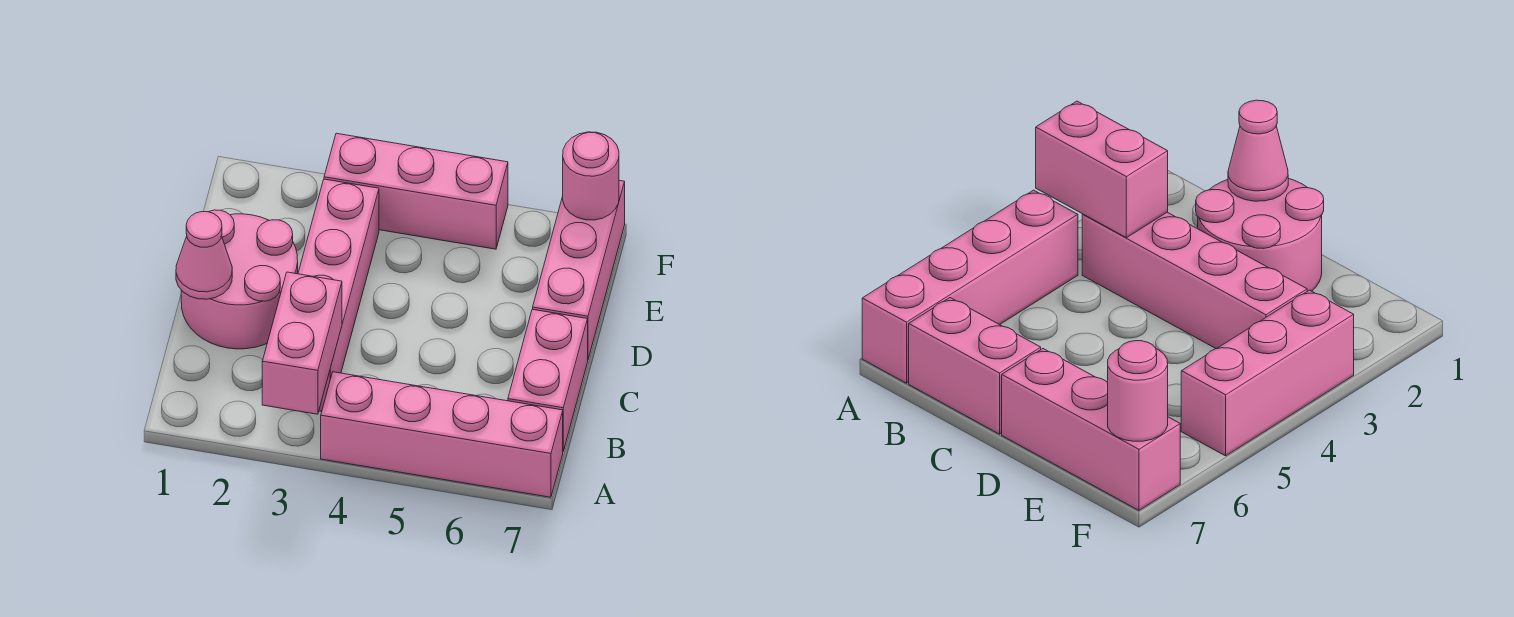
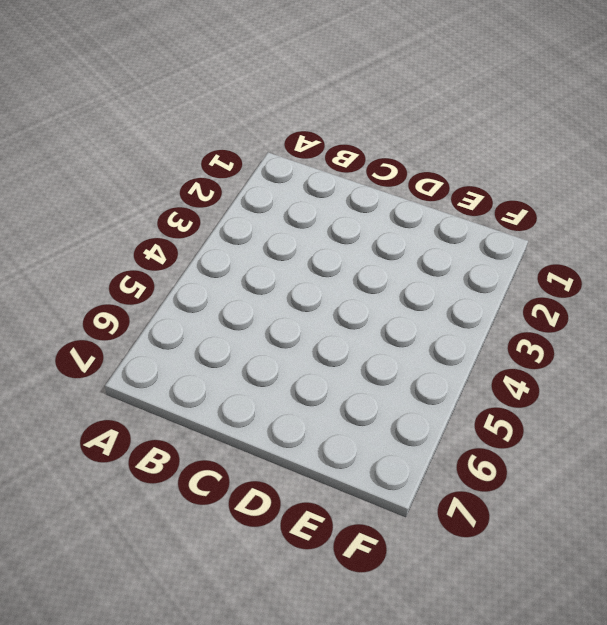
none -> pink brick A4:A7 level 1
none -> pink brick B3:E3 level 1

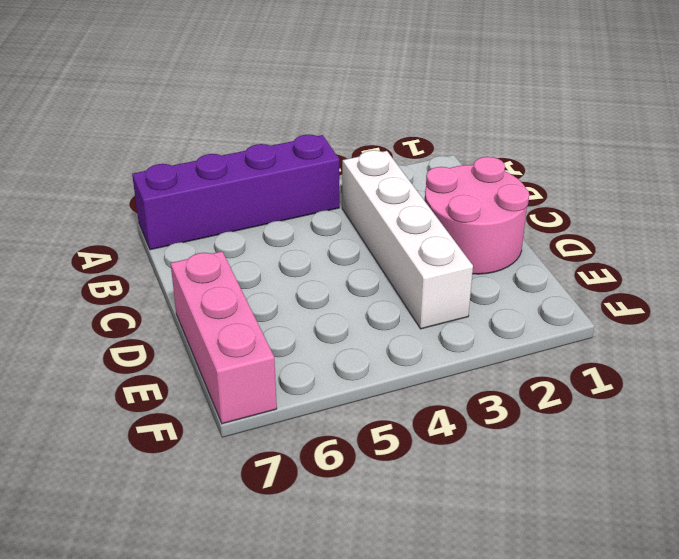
purple brick A4:A7 level 1 -> pink brick A4:A7 level 1
white brick B3:E3 level 1 -> pink brick B3:E3 level 1
none -> pink brick B7:C7 level 1
none -> pink brick F3:F5 level 1

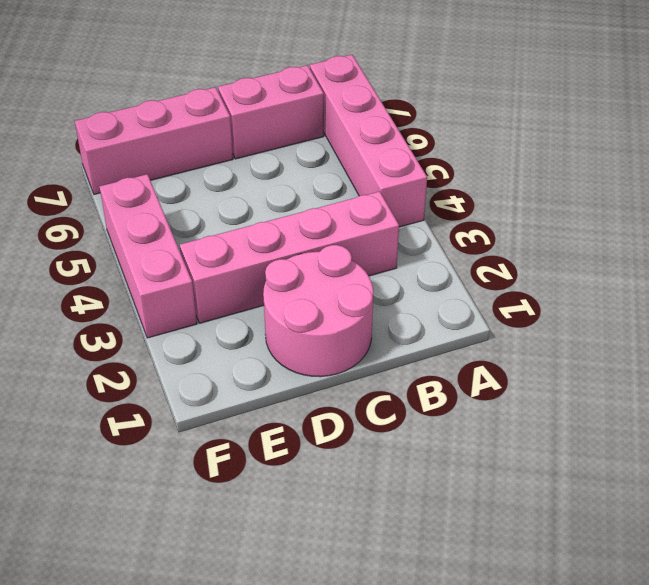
none -> pink brick A3:B3 level 2
none -> pink cone C1 level 2

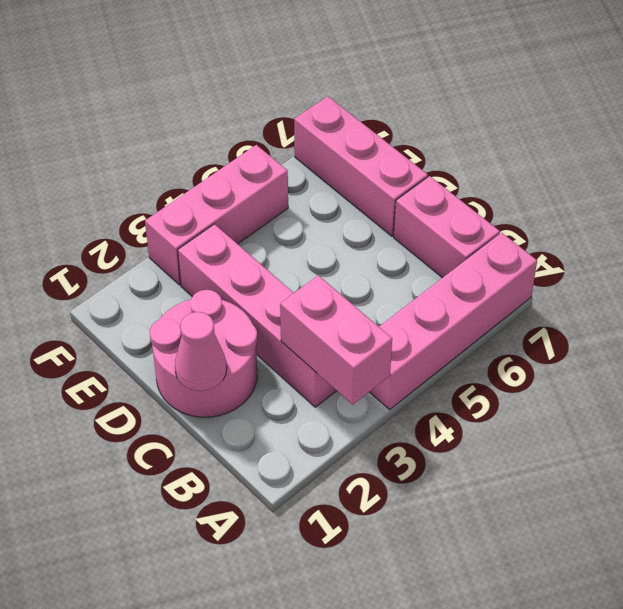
none -> pink round brick F7 level 2

